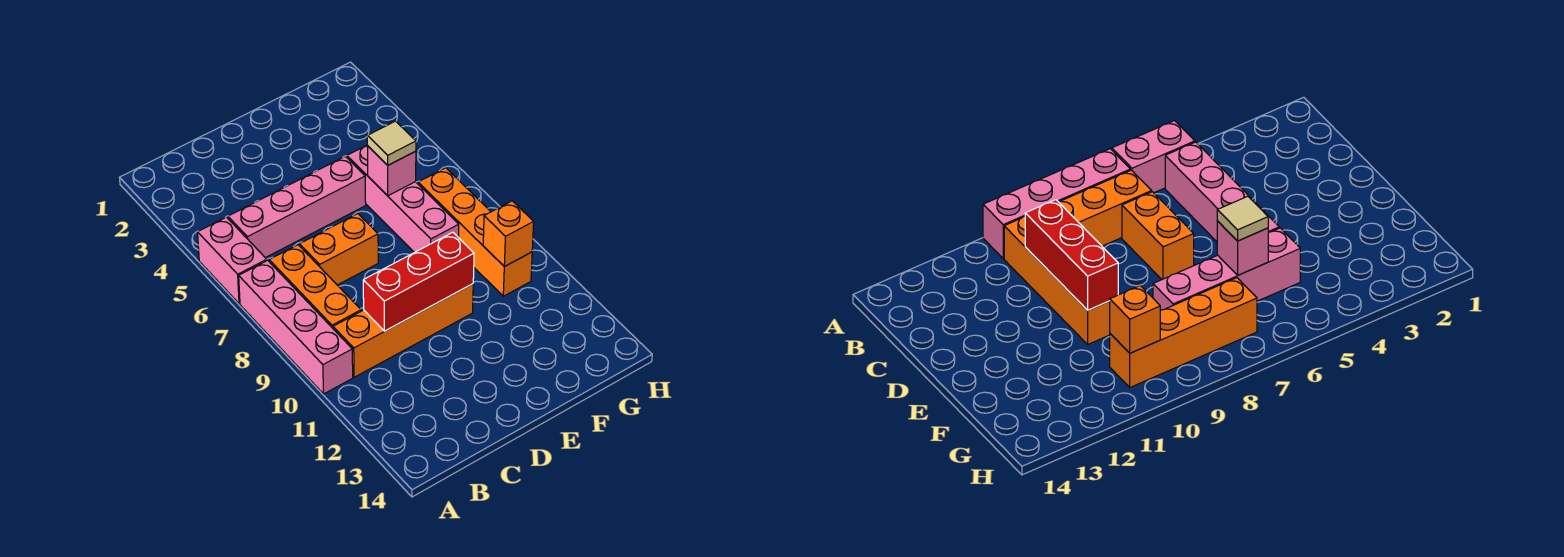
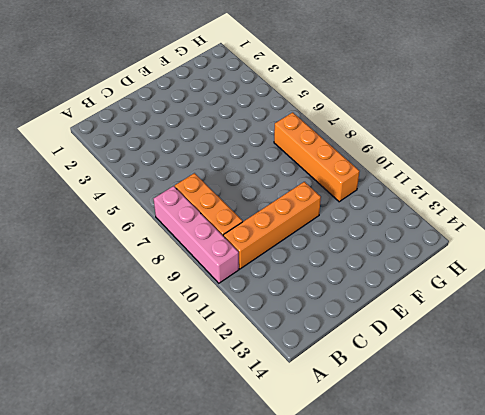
none -> pink brick A5:A6 level 1
none -> pink brick B5:E5 level 1
none -> orange brick C7:D7 level 1

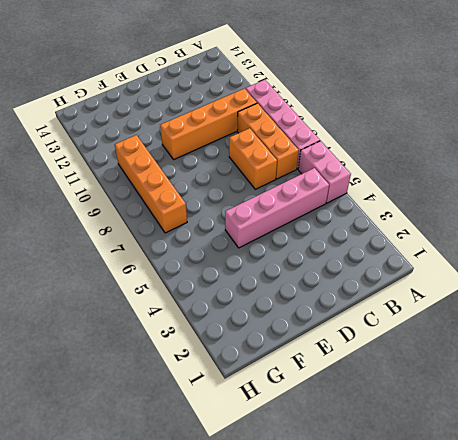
orange brick C7:C8 level 1 -> orange brick C7:D7 level 1
none -> pink brick F5:F8 level 1
none -> red brick C10:E10 level 2
none -> pink brick F6 level 2

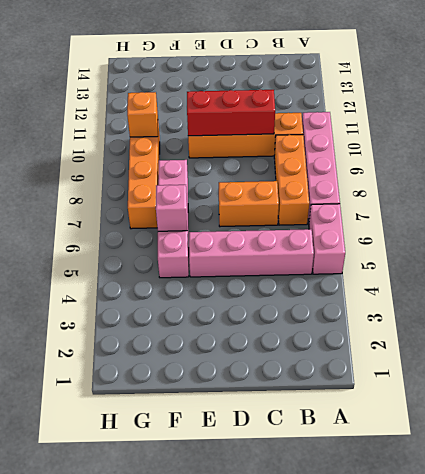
none -> tan tile F6 level 3

